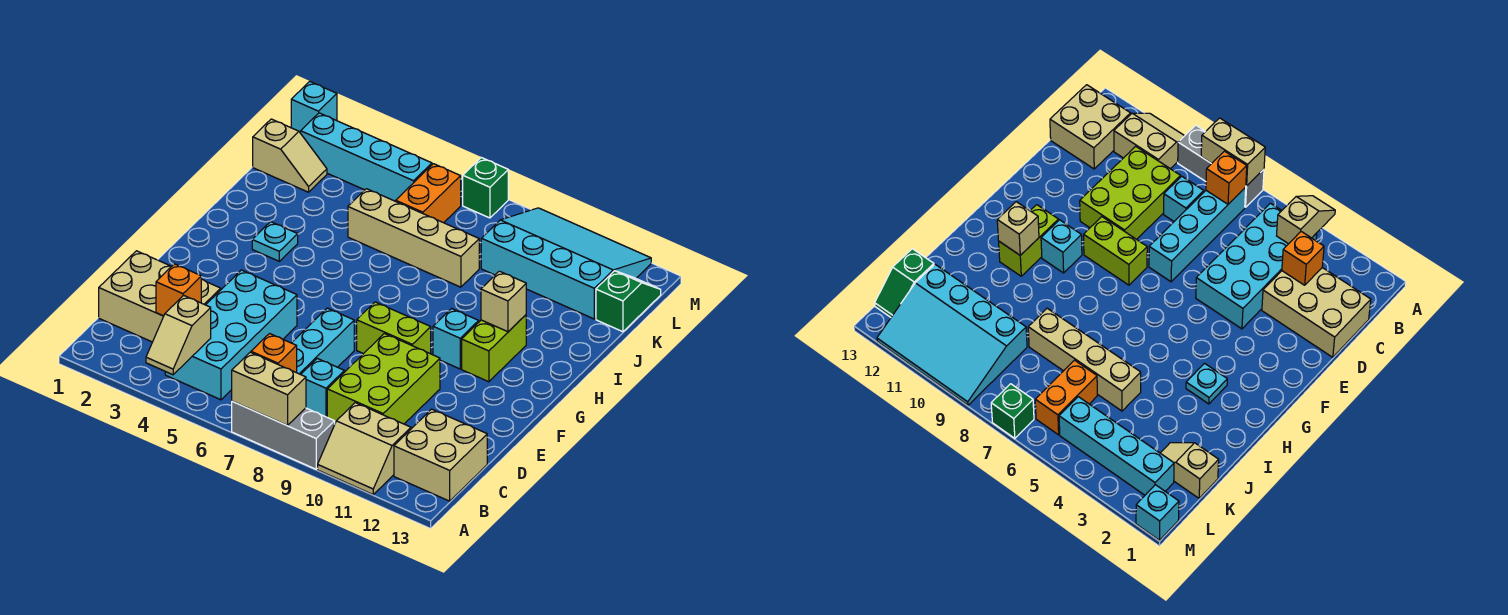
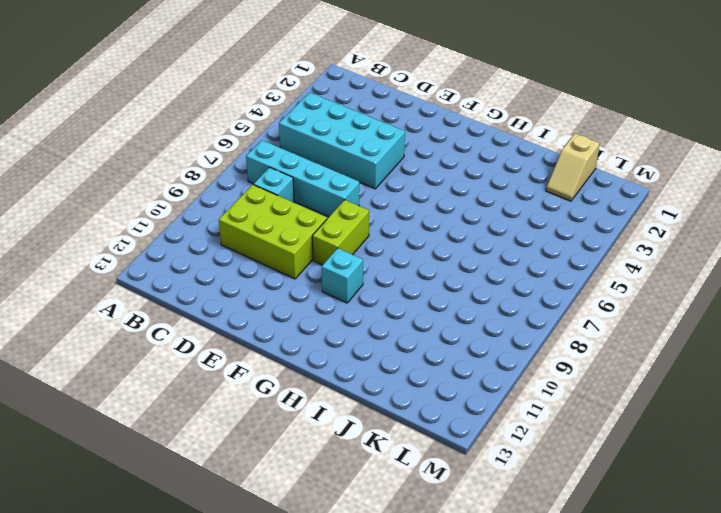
none -> grey brick A7:A9 level 1
none -> tan slope A10:B11 level 1 top B
none -> tan brick B12:C13 level 1

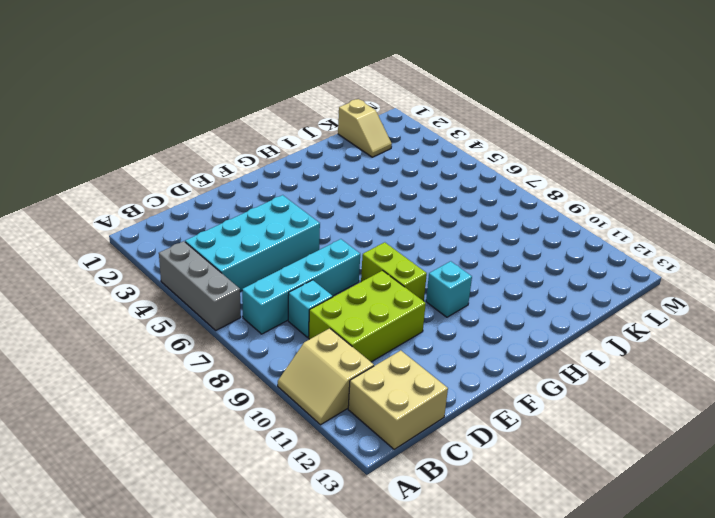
grey brick A4:A6 level 1 -> grey brick A7:A9 level 1
none -> tan brick C1:D3 level 1
none -> lime brick G11:H11 level 1
none -> cyan plate H3 level 1

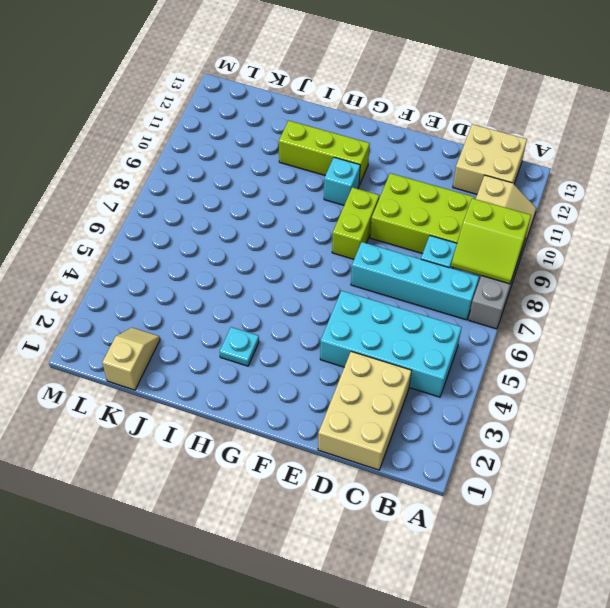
lime slope A8:B9 level 2 top 9 -> tan brick A7:A8 level 2
lime brick G11:I11 level 1 -> lime brick G11:H11 level 1
none -> tan brick J5:J8 level 1
none -> orange brick K6:L6 level 1
none -> cyan slope K9:M12 level 1 top K

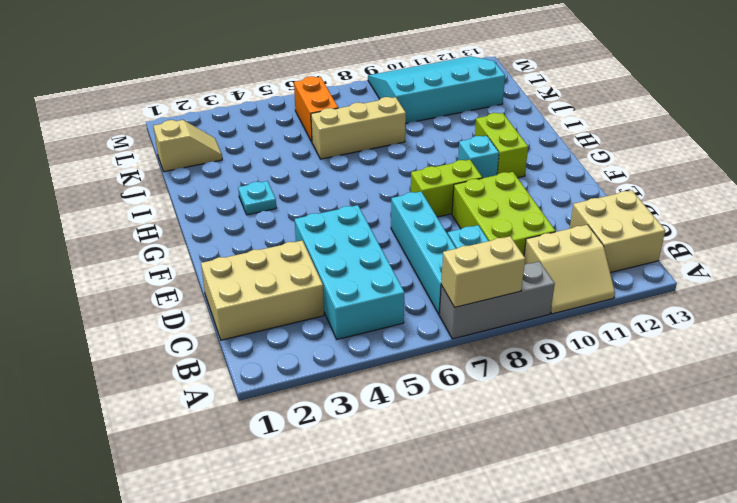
tan brick J6:J8 level 1 -> tan brick J5:J8 level 1
none -> green slope K13:L13 level 1 top K
none -> cyan brick L2:L5 level 1
none -> cyan brick M1 level 1

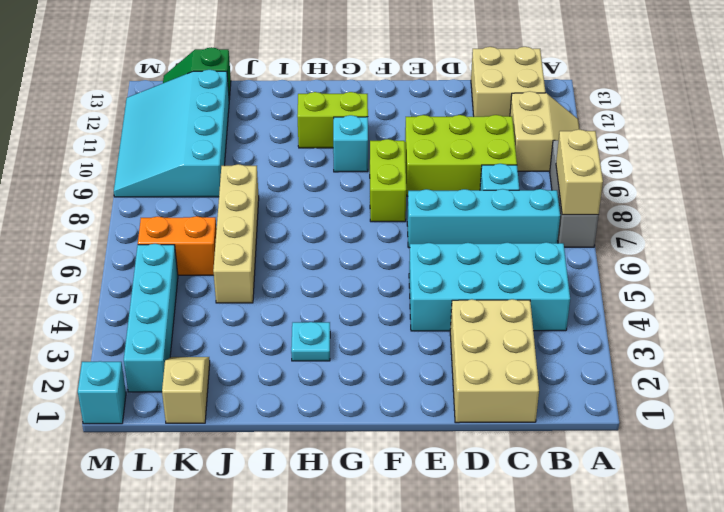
none -> green brick M7 level 1
none -> tan slope A4:B4 level 2 top B
none -> orange brick B7 level 2

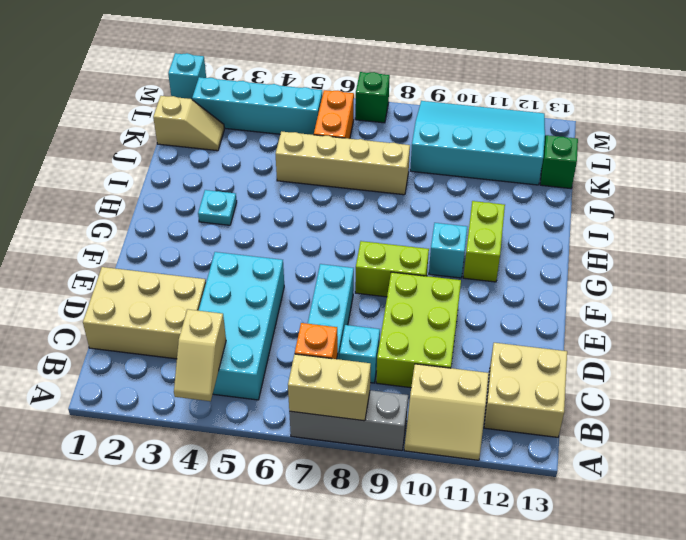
none -> orange brick C3 level 2
none -> tan brick H11 level 2

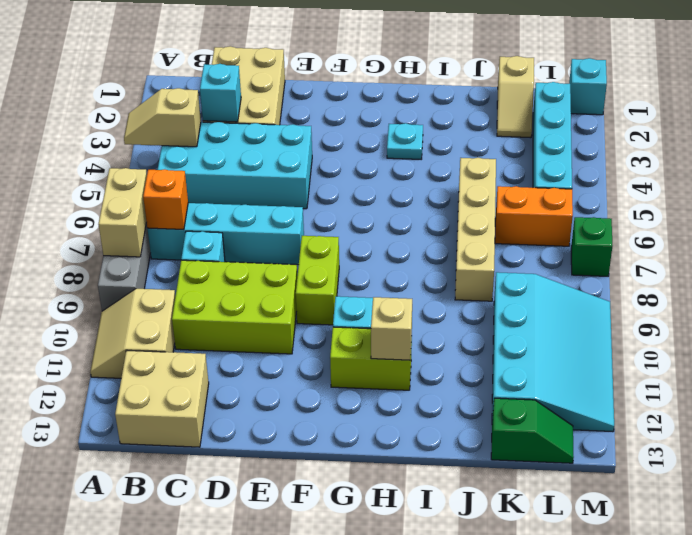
cyan brick C3 level 2 -> orange brick C3 level 2

